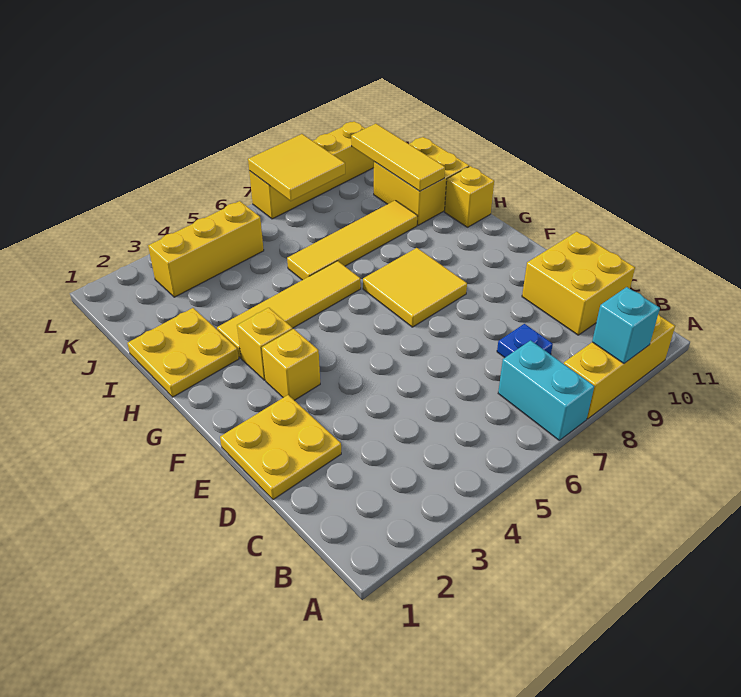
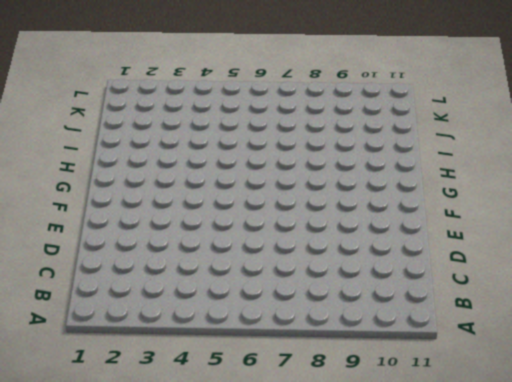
none -> cyan brick A7:B7 level 1
none -> yellow brick A8:A10 level 1
none -> blue plate C8 level 1

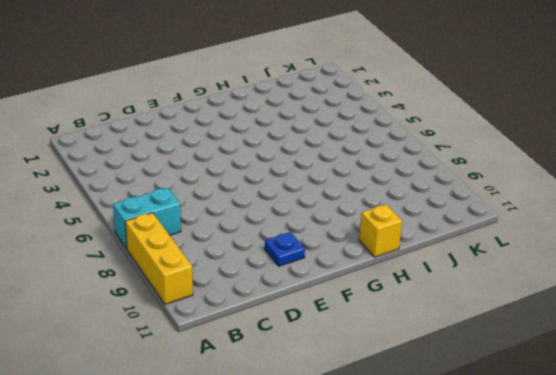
blue plate E10 level 1 -> blue plate C8 level 1
none -> yellow brick C10:D11 level 1
none -> yellow plate D1:E2 level 1
none -> yellow brick F3 level 1

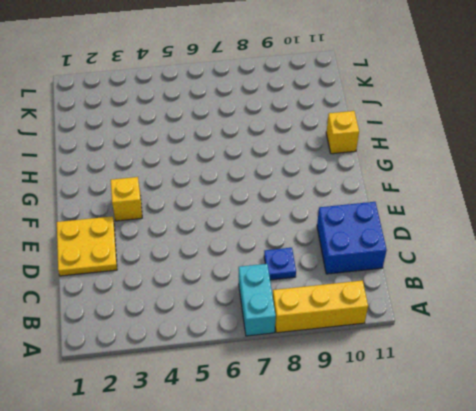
blue brick C10:D11 level 1 -> yellow brick C10:D11 level 1
none -> yellow tile F7:G8 level 1
none -> yellow brick G3 level 1
none -> yellow plate H1:I2 level 1

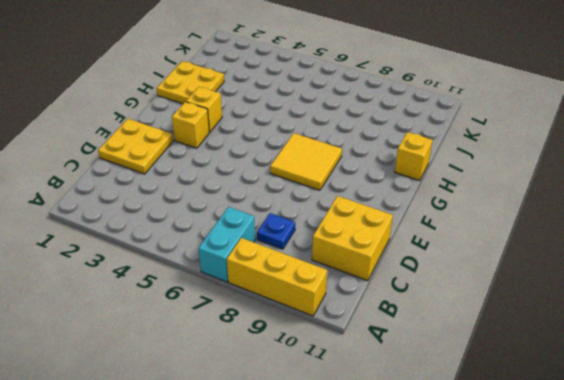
none -> yellow tile H3:H6 level 1
none -> yellow tile I6:I9 level 1
none -> yellow brick I10:J11 level 1

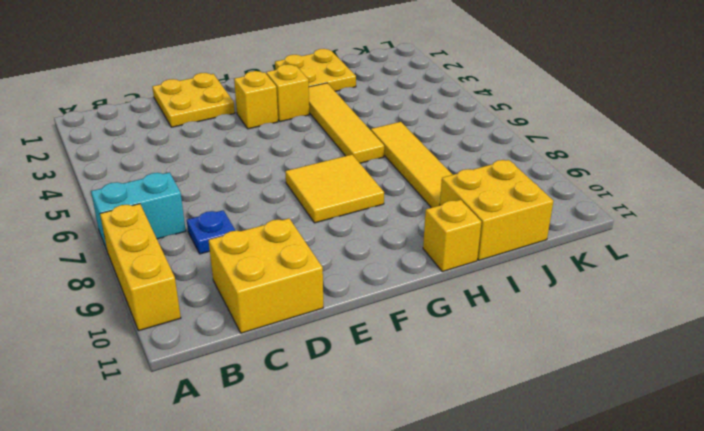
none -> yellow brick K3:K5 level 1
none -> yellow brick L7:L10 level 1
none -> cyan brick A9 level 2

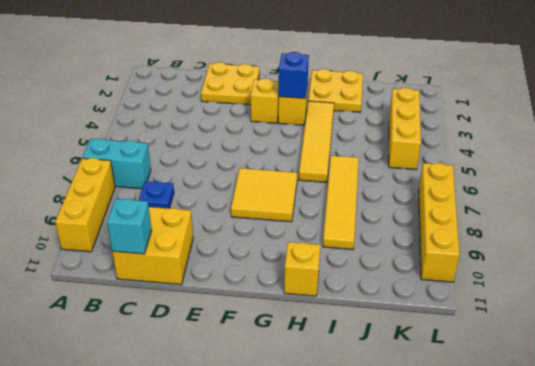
cyan brick C11 level 2 -> cyan brick A9 level 2
blue brick G3 level 2 -> none
none -> yellow brick I10:J11 level 1
none -> yellow tile I10:K10 level 2
none -> yellow tile K7:L8 level 2

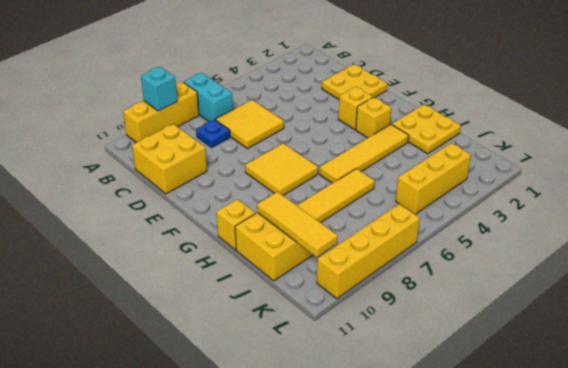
yellow tile C6:D7 level 1 -> yellow tile K7:L8 level 2

